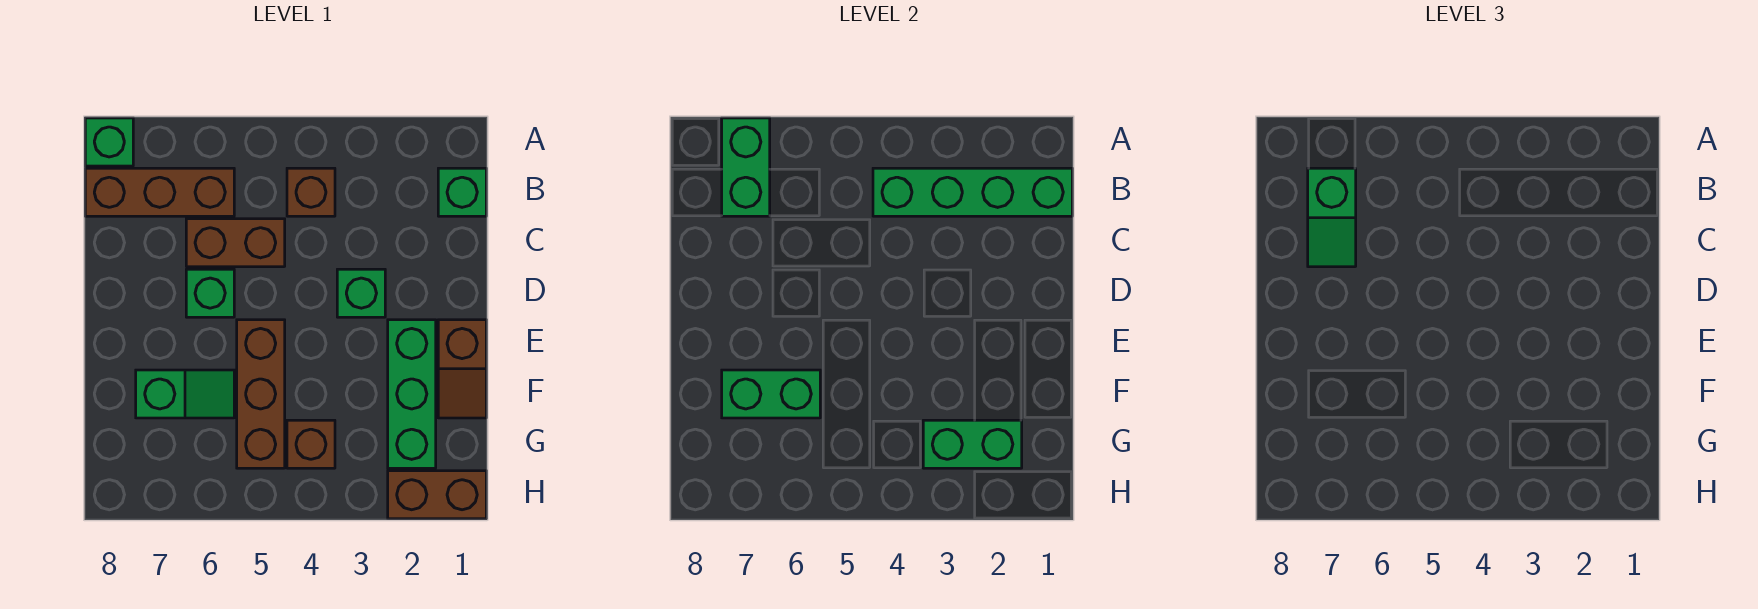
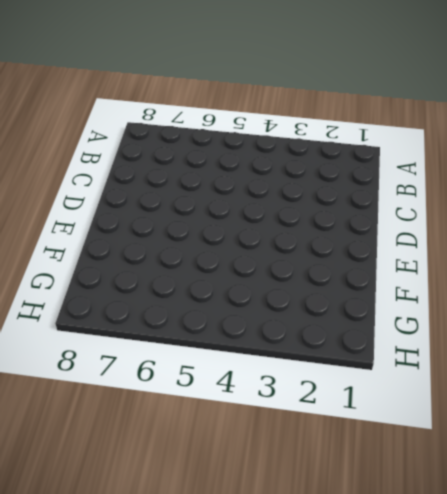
none -> green brick A8 level 1
none -> green brick B1 level 1
none -> brown brick B4 level 1

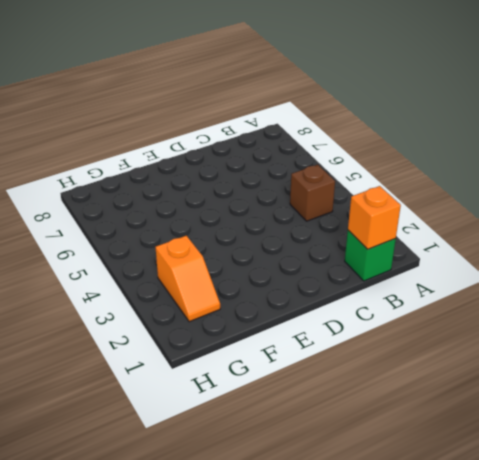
orange brick B1 level 2 -> green brick B1:B4 level 2
orange slope G2:G3 level 1 top 3 -> green brick E2:G2 level 1
none -> green brick A8 level 1
none -> brown brick B6:B8 level 1
none -> brown brick C5:C6 level 1

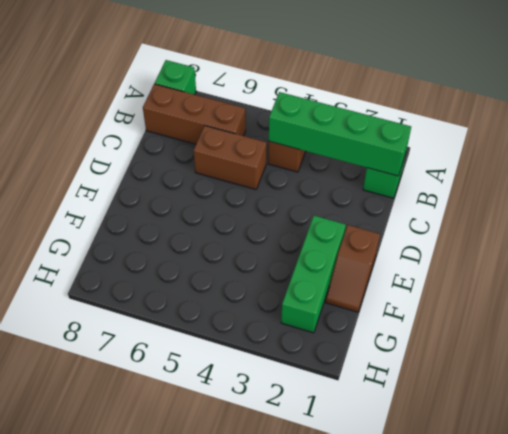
none -> green brick D3 level 1
none -> green brick D6 level 1
none -> brown brick E5:G5 level 1

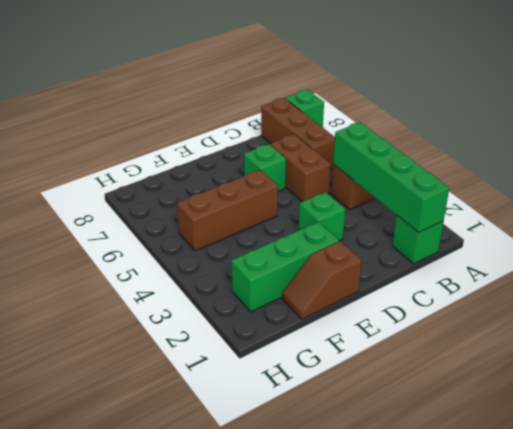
none -> green slope F6:F7 level 1 top 7
none -> brown brick G4 level 1
none -> brown brick H1:H2 level 1

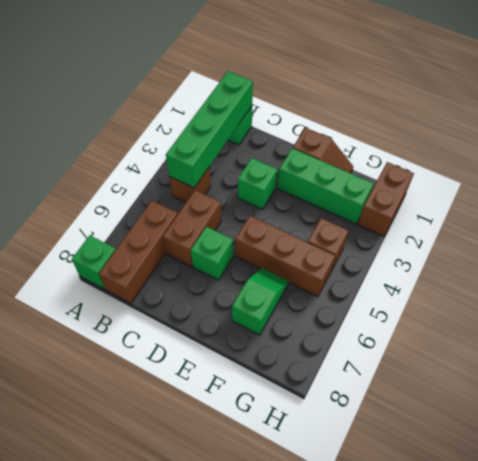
none -> green brick A7:B7 level 2
none -> green brick F6:F7 level 2
none -> green brick G2:G3 level 2

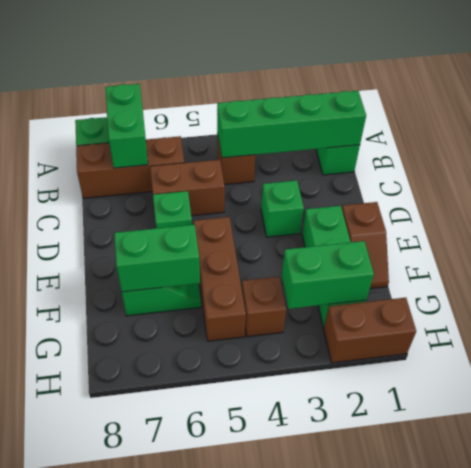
none -> green slope B7:C7 level 3 top B

